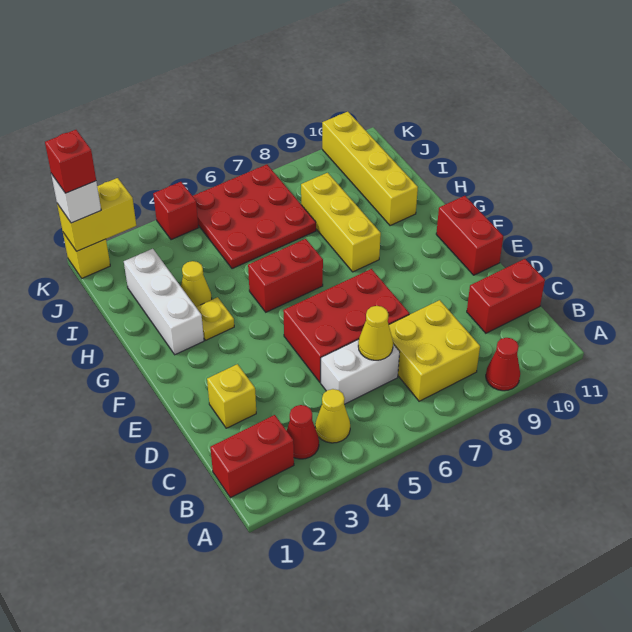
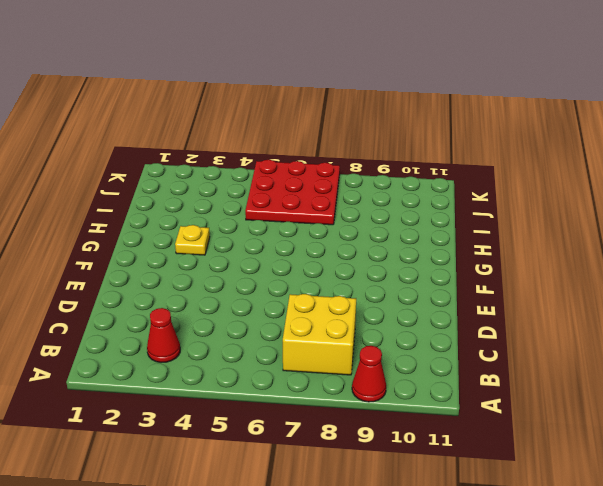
none -> red brick B1:B2 level 1
none -> yellow cone B4 level 1
none -> white brick C5:C6 level 1

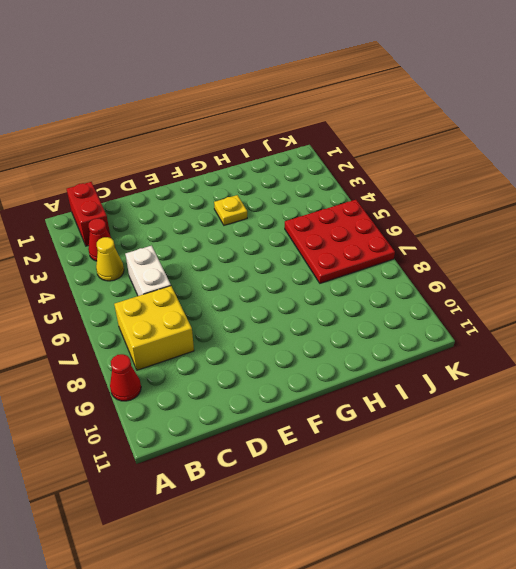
none -> red brick C10:C11 level 1
none -> yellow brick D2 level 1
none -> red brick D5:E7 level 1

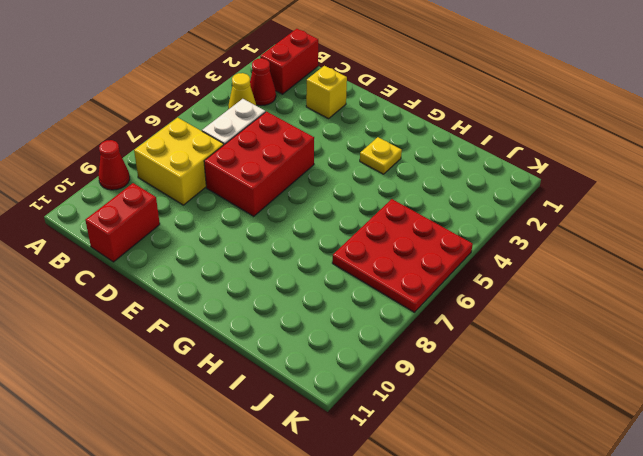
none -> red brick E11:F11 level 1
none -> white brick G2:I2 level 1
none -> red brick G5:G6 level 1

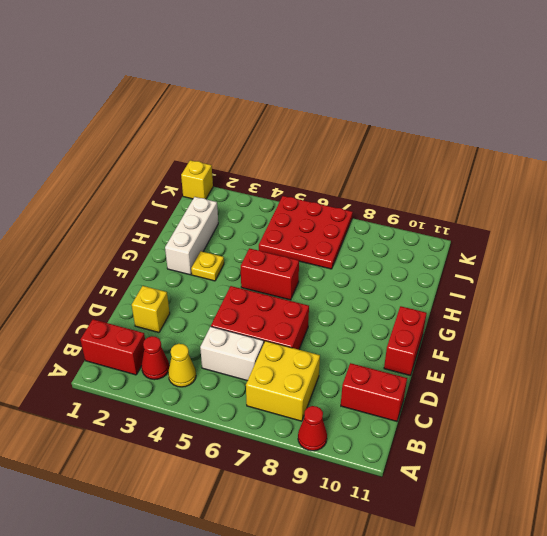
none -> yellow brick G8:I8 level 1
none -> yellow cone H3 level 1
none -> yellow brick H10:K10 level 1

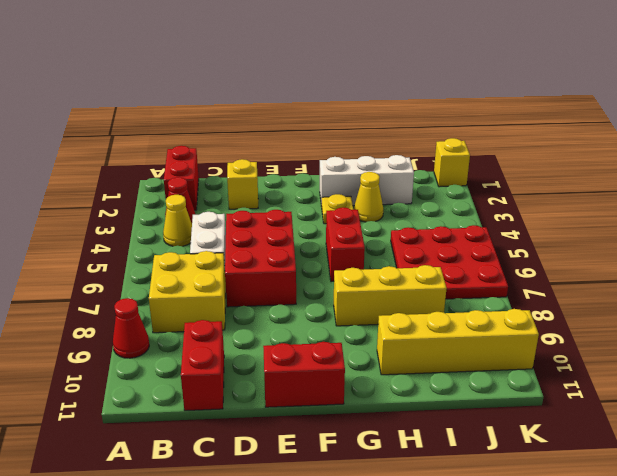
none -> red brick K4 level 1
none -> yellow cone C6 level 2
none -> yellow brick K1:K2 level 2

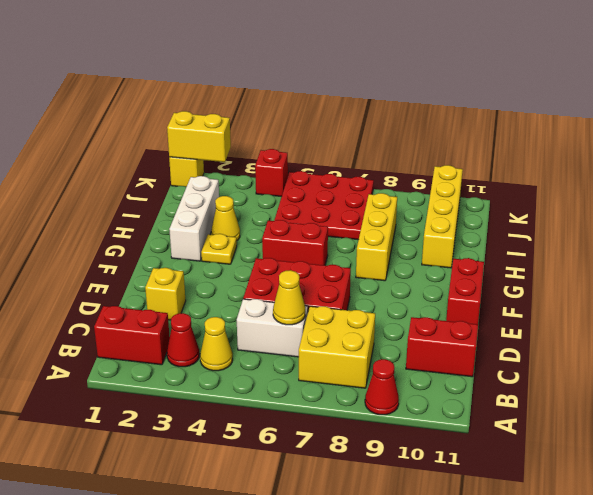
none -> white brick K1 level 3
none -> red brick K1 level 4

